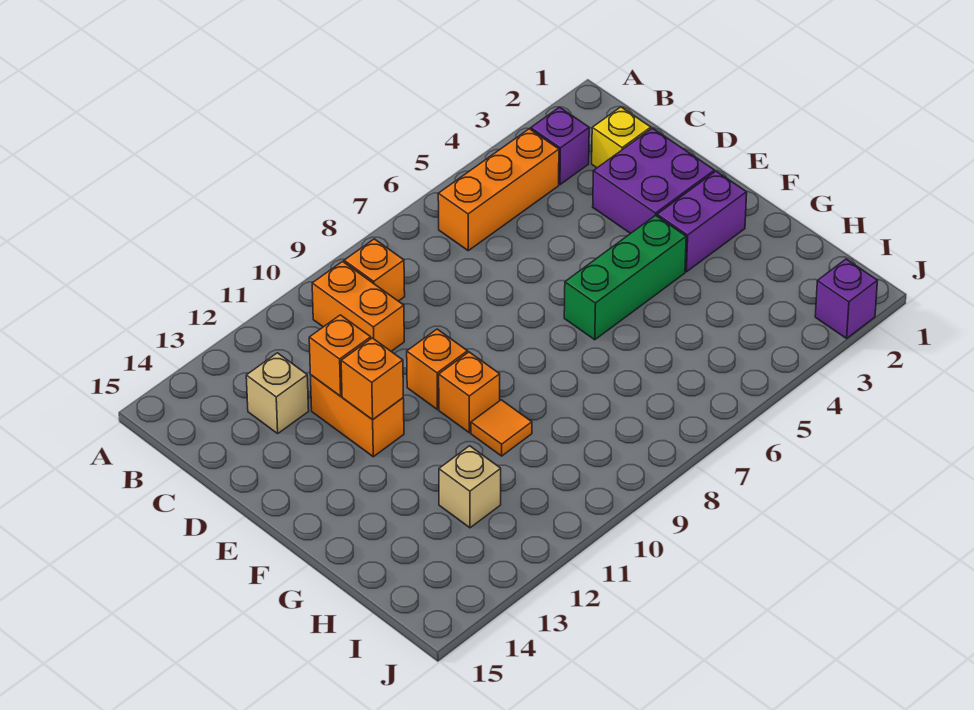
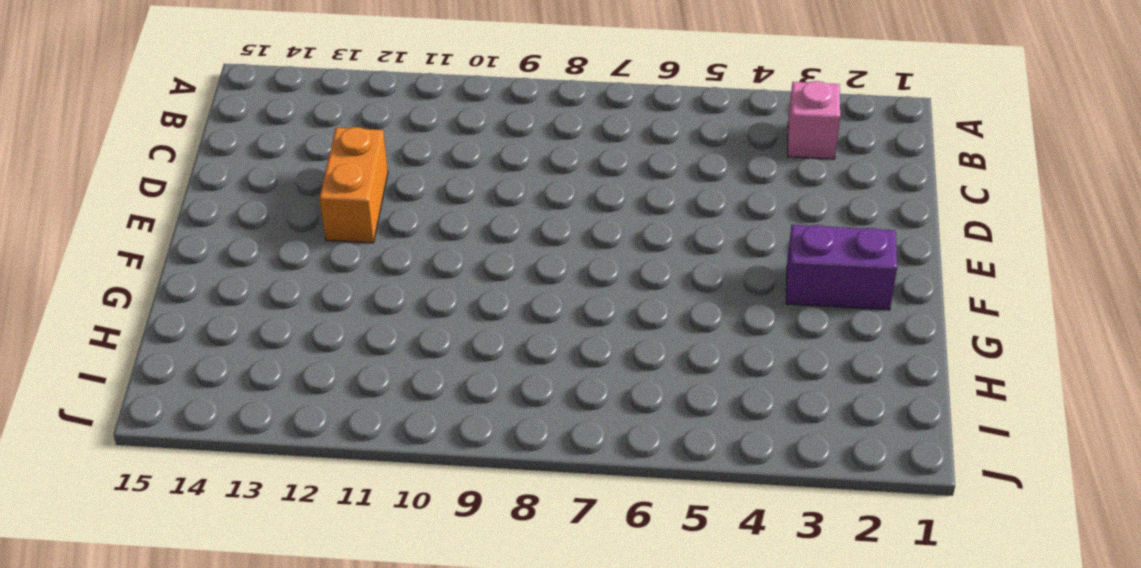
pink brick B3 level 1 -> purple brick B3 level 1
none -> orange brick B4:B6 level 1
none -> orange brick B9 level 1
none -> orange brick B10:C10 level 1

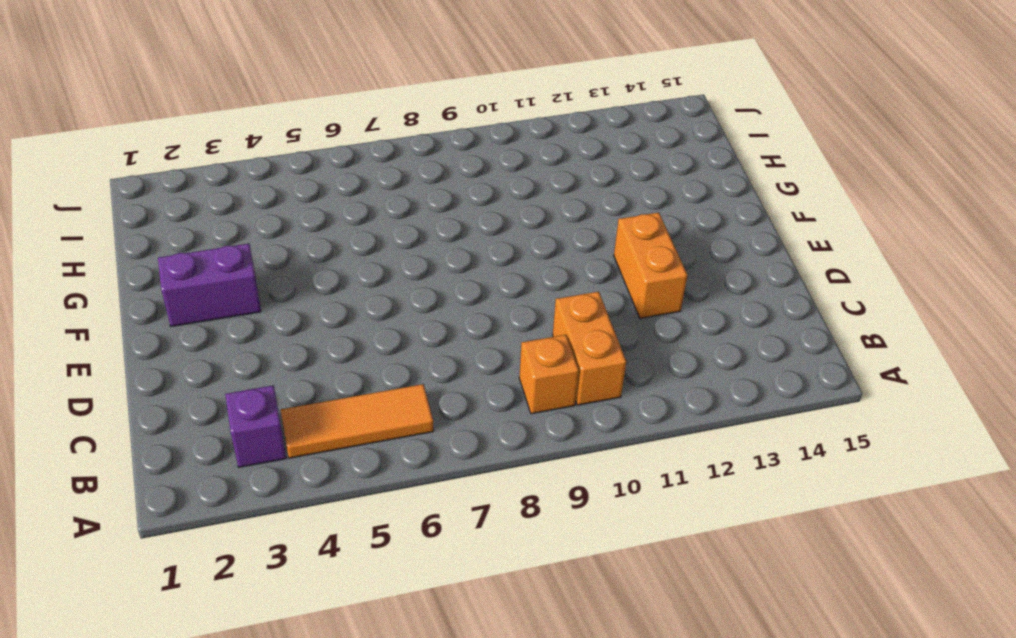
orange tile B4:B6 level 1 -> orange brick B4:B6 level 1
none -> yellow brick C2 level 1
none -> tan brick C13 level 1
none -> purple brick D2:E3 level 1

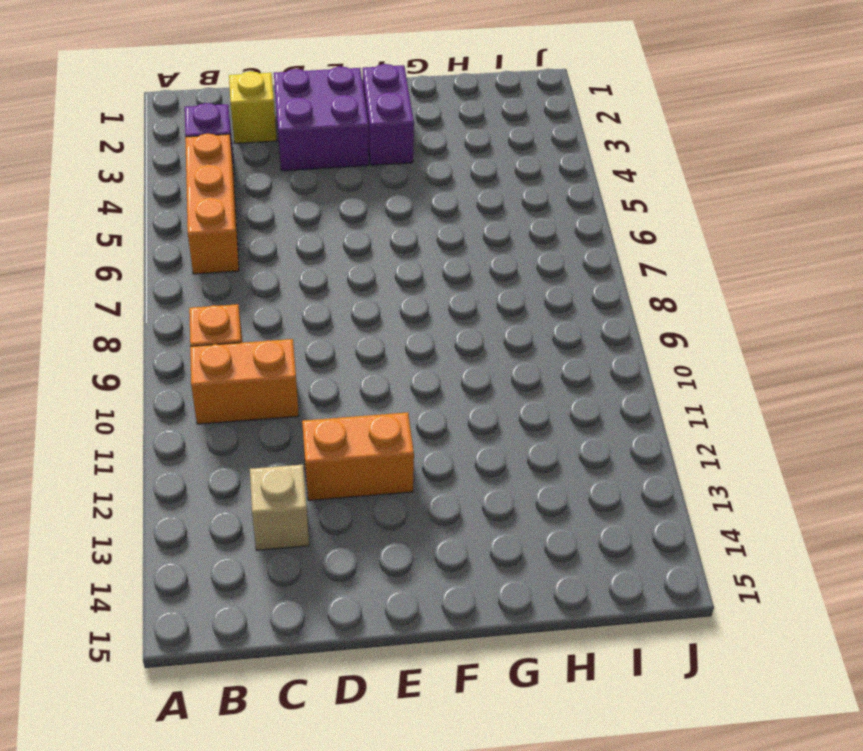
none -> orange brick E10 level 1
none -> green brick F4:F6 level 1
none -> orange brick F10 level 1

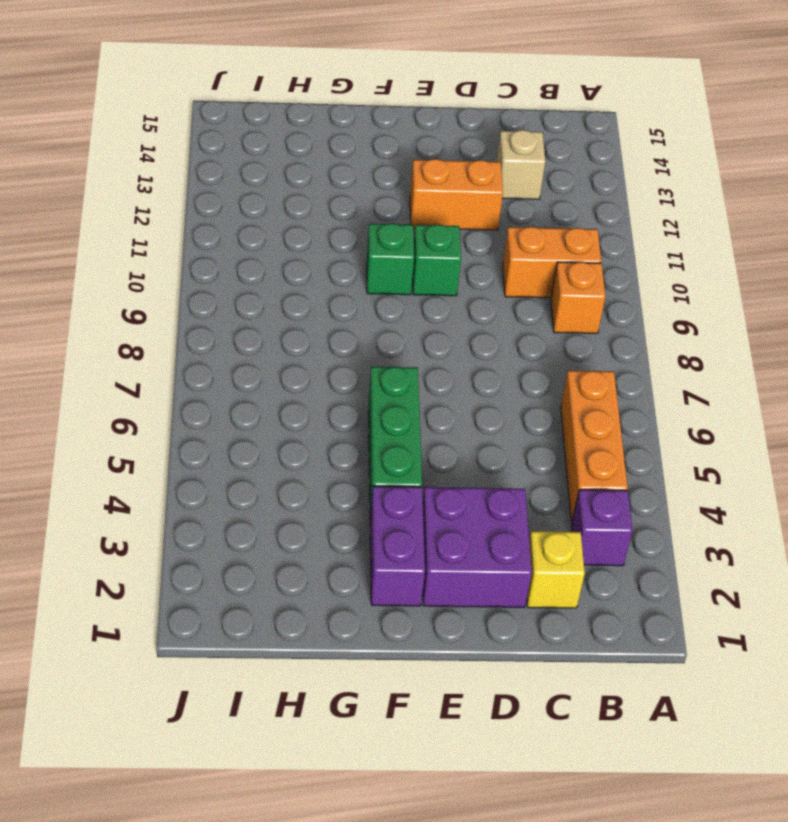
green brick E10 level 1 -> orange brick E10 level 1
green brick F10 level 1 -> orange brick F10 level 1
none -> orange tile G10 level 1
none -> tan brick H12 level 1
none -> purple brick J2 level 1

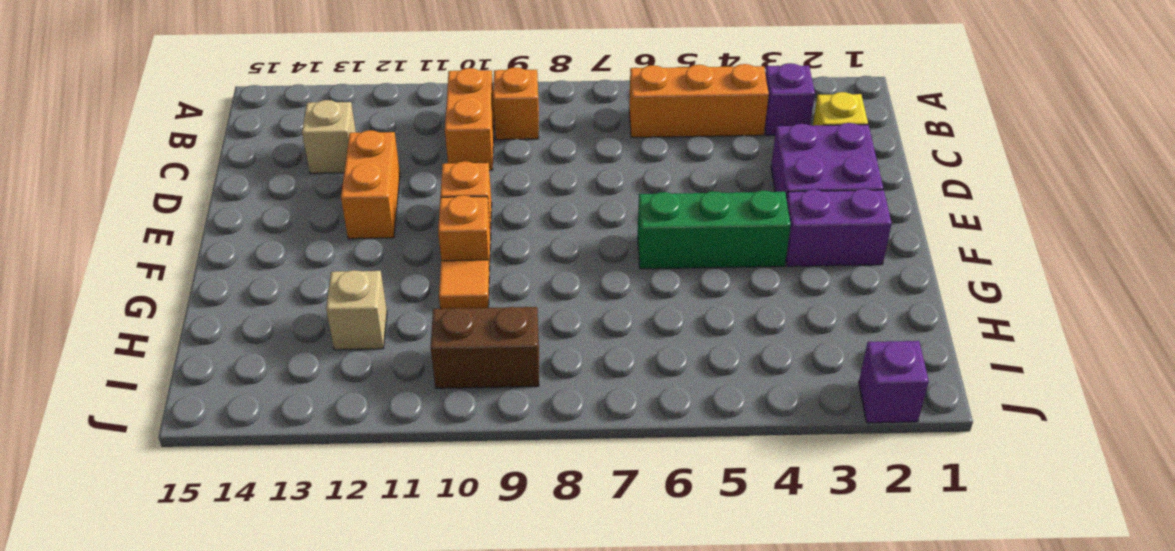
brown brick I9:I10 level 1 -> none
none -> orange brick D12 level 2
none -> orange brick E12 level 2

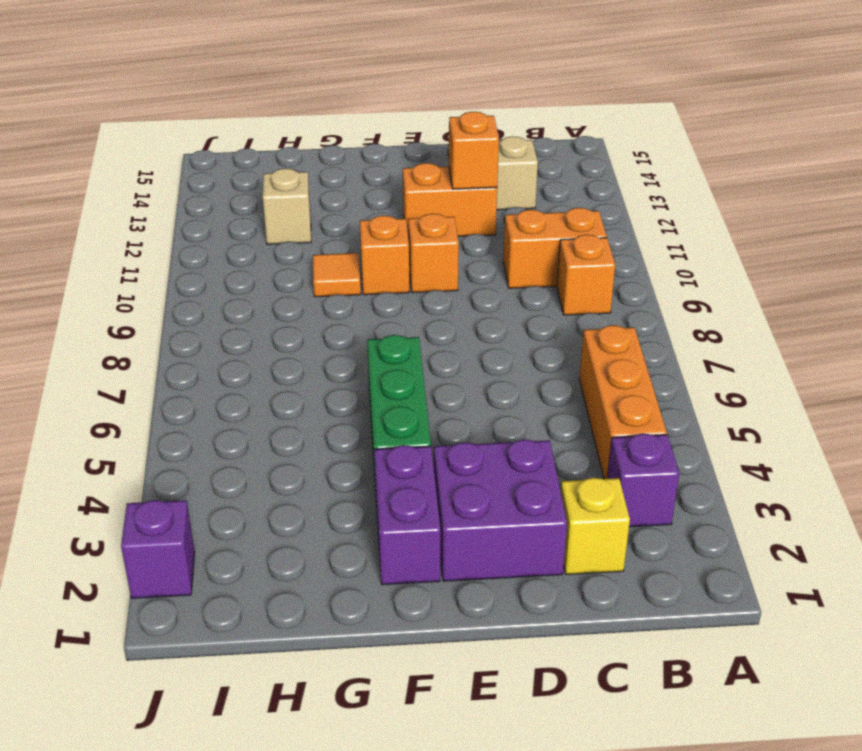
none -> orange brick E12 level 2

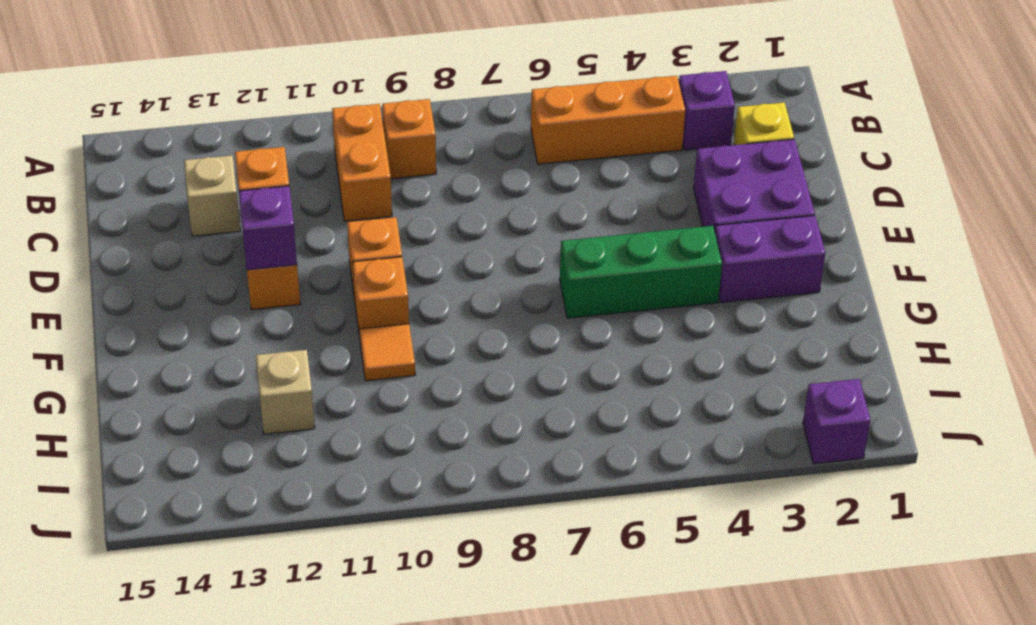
purple brick E12 level 2 -> orange brick E12 level 2

